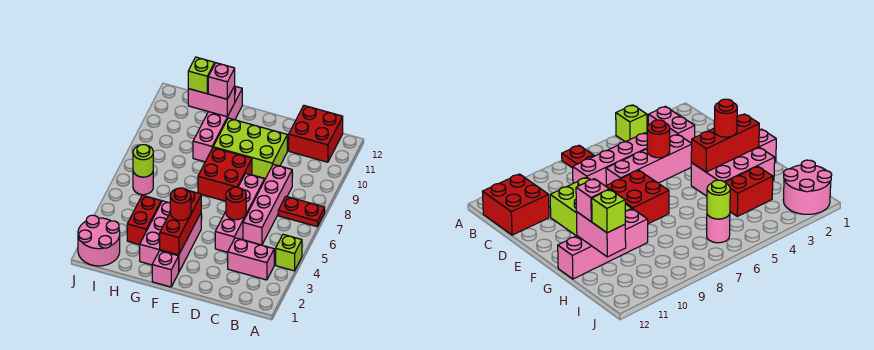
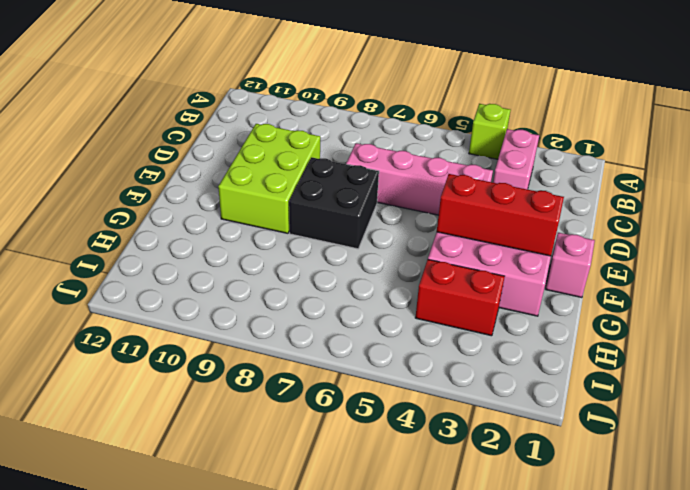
black brick E7:F8 level 1 -> red brick E7:F8 level 1
none -> red plate A7:B7 level 1
none -> red brick B11:C12 level 1
none -> pink brick C5:C8 level 1

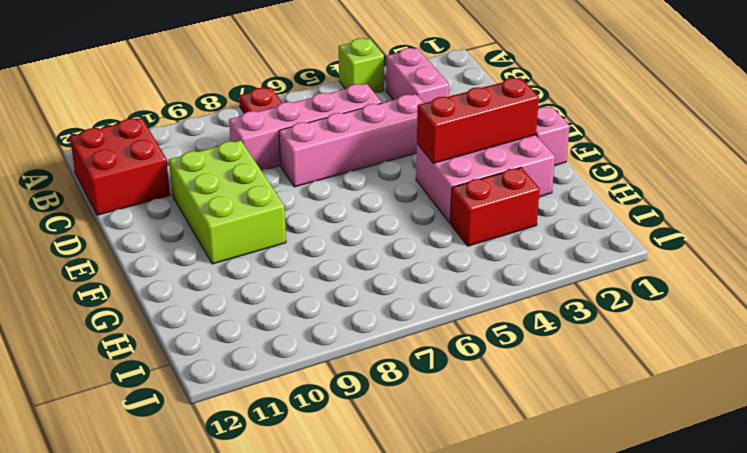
none -> red brick E7:F8 level 1
none -> pink brick G9:G12 level 1
none -> pink round brick I1:J2 level 1

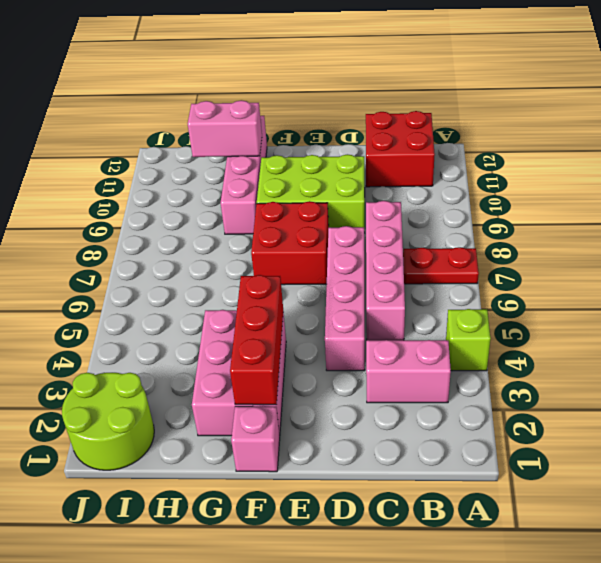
lime round brick I1:J2 level 1 -> pink round brick I1:J2 level 1
none -> red brick H3:H4 level 1
none -> pink round brick I6 level 1
none -> red round brick D5 level 2

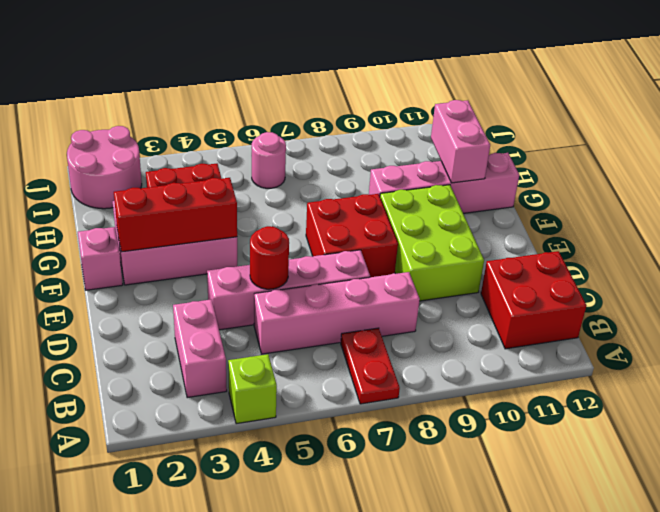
none -> lime round brick I6 level 2
none -> red round brick F3 level 3
none -> pink brick G11 level 3

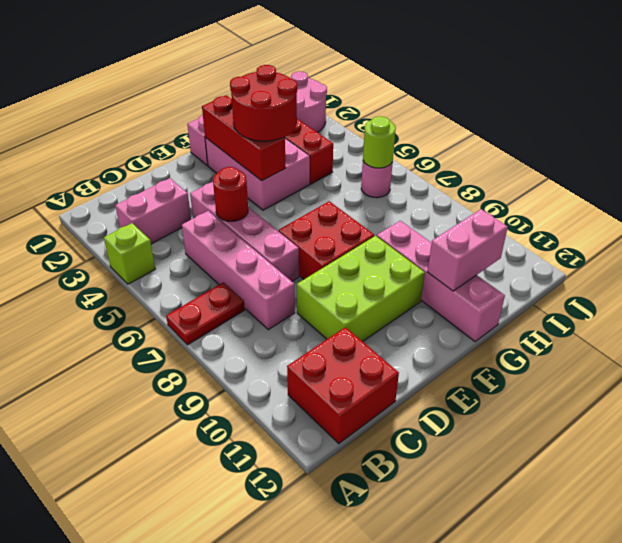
red round brick F3:G4 level 3 -> red round brick F3 level 3
none -> pink brick G11 level 3
none -> lime brick H11 level 3

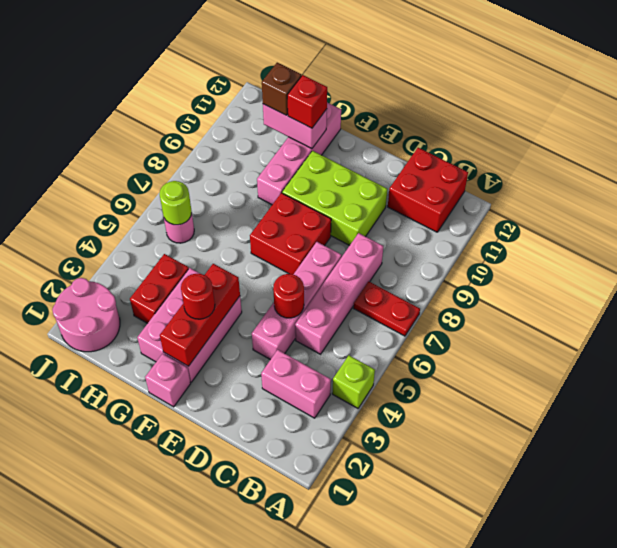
red brick G11 level 3 -> pink brick G11 level 3
brown brick H11 level 3 -> lime brick H11 level 3

